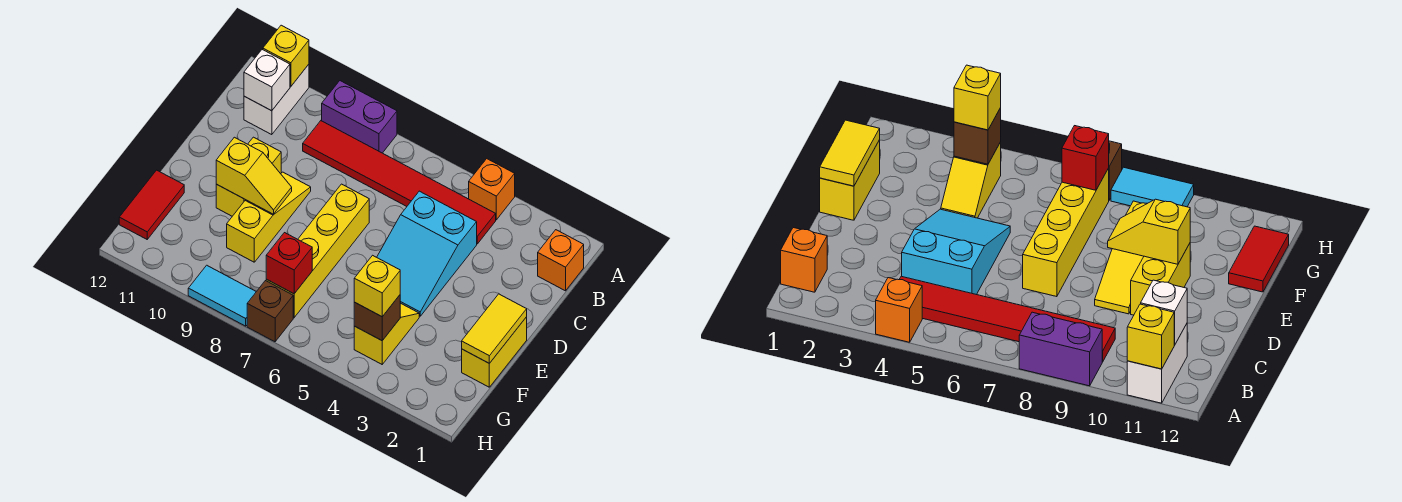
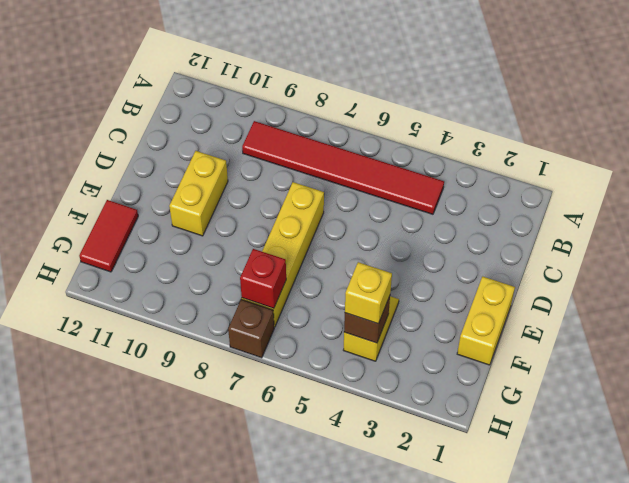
none -> orange brick A4 level 1
none -> purple brick A8:A9 level 1
none -> white brick A11:B11 level 1

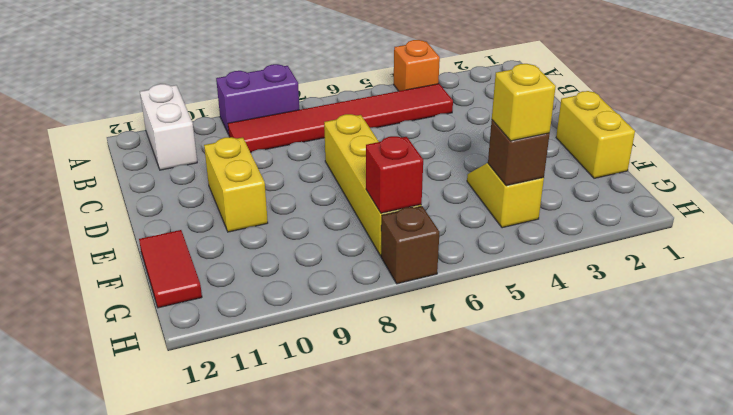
none -> orange brick B1 level 1
none -> cyan slope C4:E5 level 1 top C
none -> yellow slope D9:F9 level 1 top F

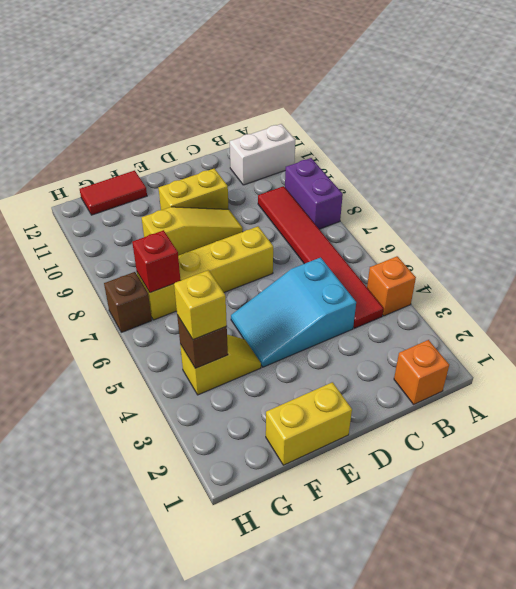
none -> cyan tile H8:H9 level 1
none -> yellow brick A11 level 2
none -> white brick B11 level 2

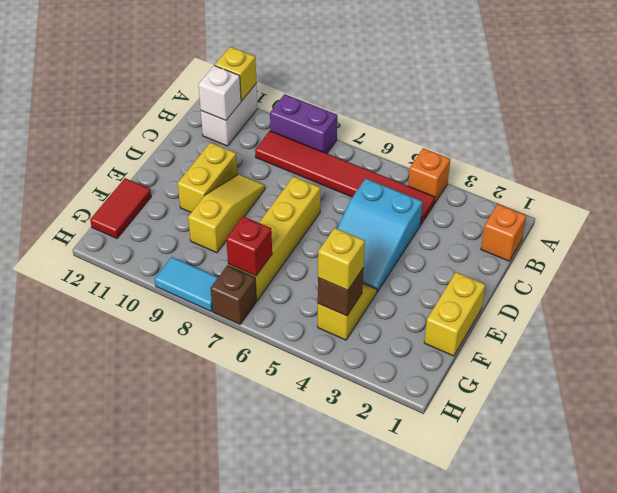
none -> yellow tile E1:F1 level 2
none -> yellow slope E9:E10 level 2 top 10

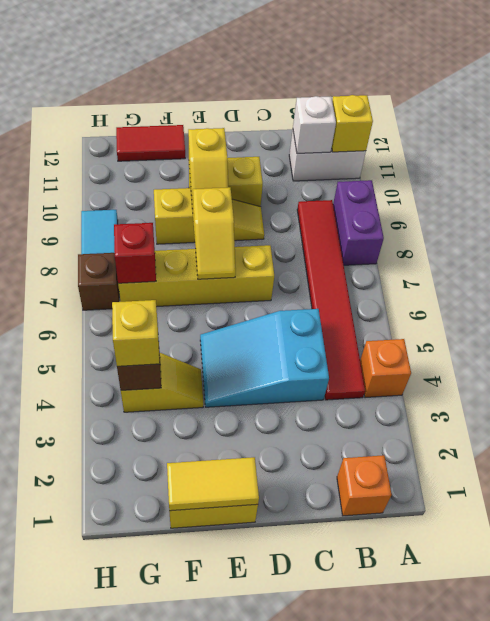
yellow slope E7:E8 level 2 top 8 -> none

